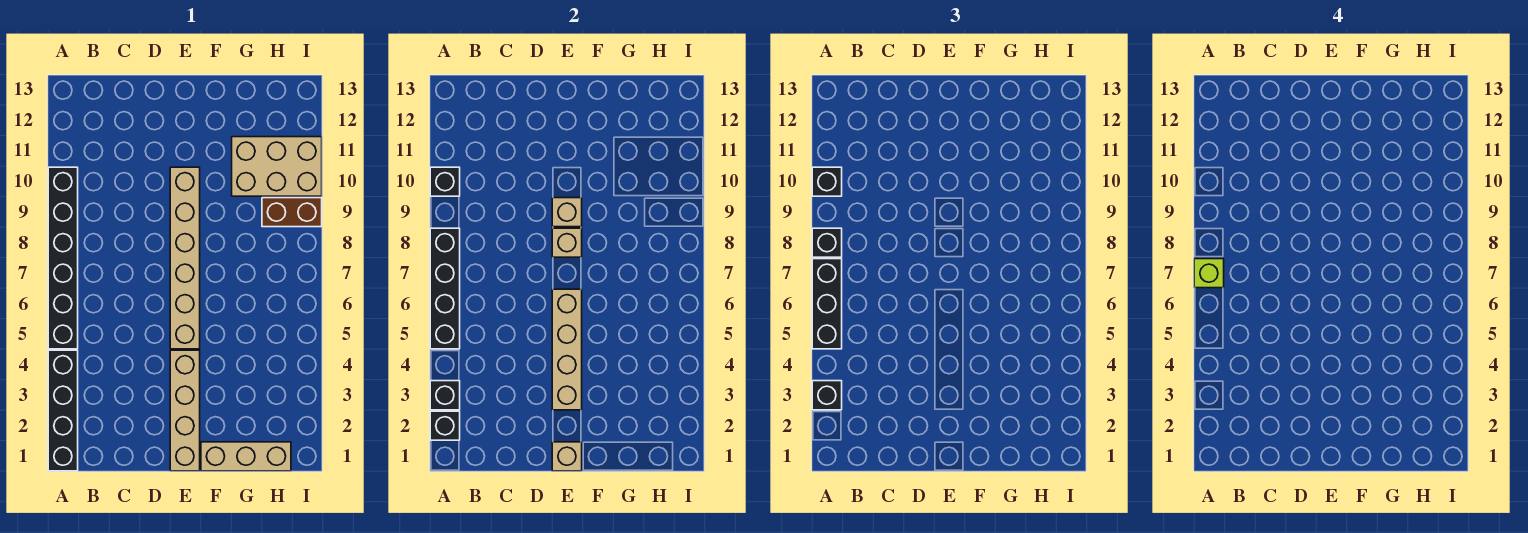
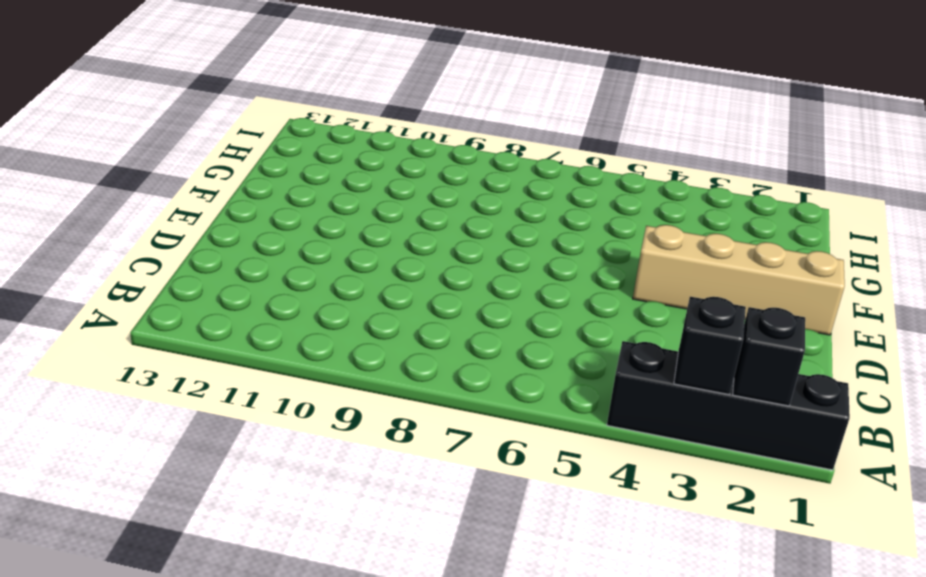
none -> black brick A5:A10 level 1
none -> tan brick E5:E10 level 1
none -> tan brick F1:H1 level 1

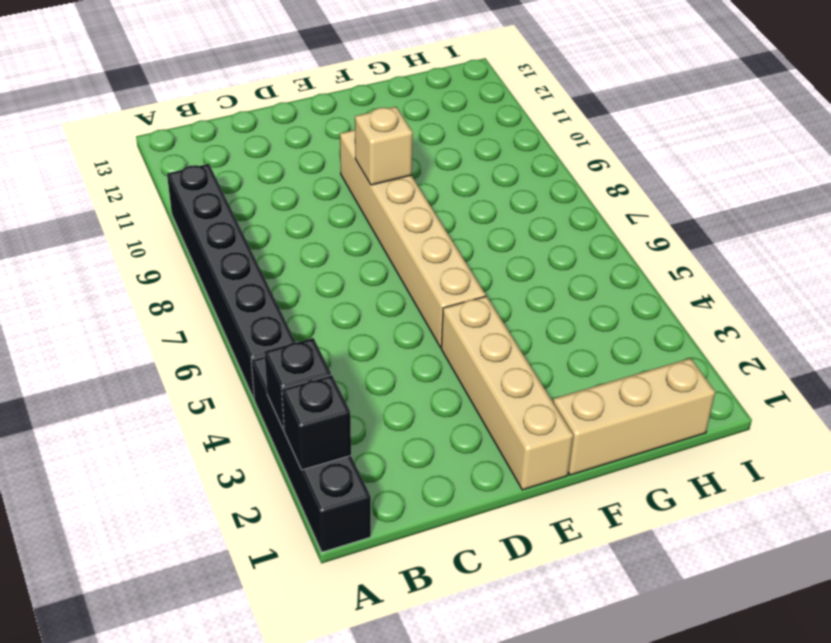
none -> tan brick G10:I11 level 1
none -> brown brick H9:I9 level 1
none -> black brick A5:A8 level 2

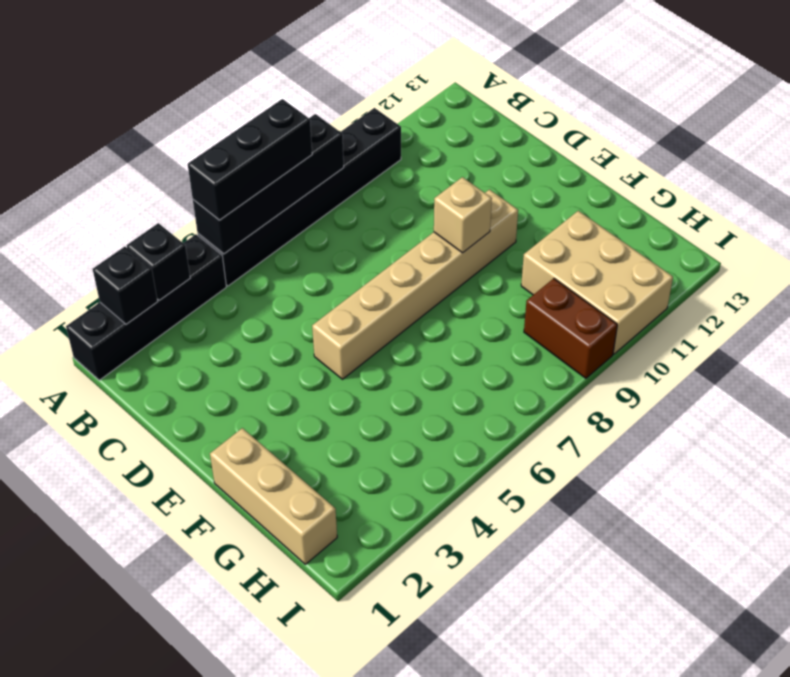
none -> tan brick E1:E4 level 1
none -> black brick A10 level 2
none -> tan brick E1 level 2

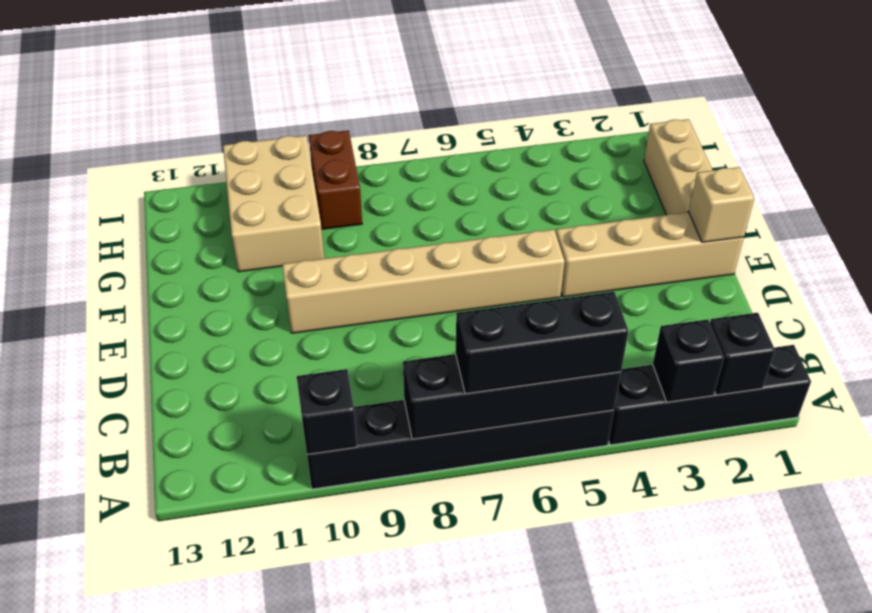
none -> tan brick E3:E6 level 2
none -> tan brick E8 level 2
none -> tan brick E9 level 2

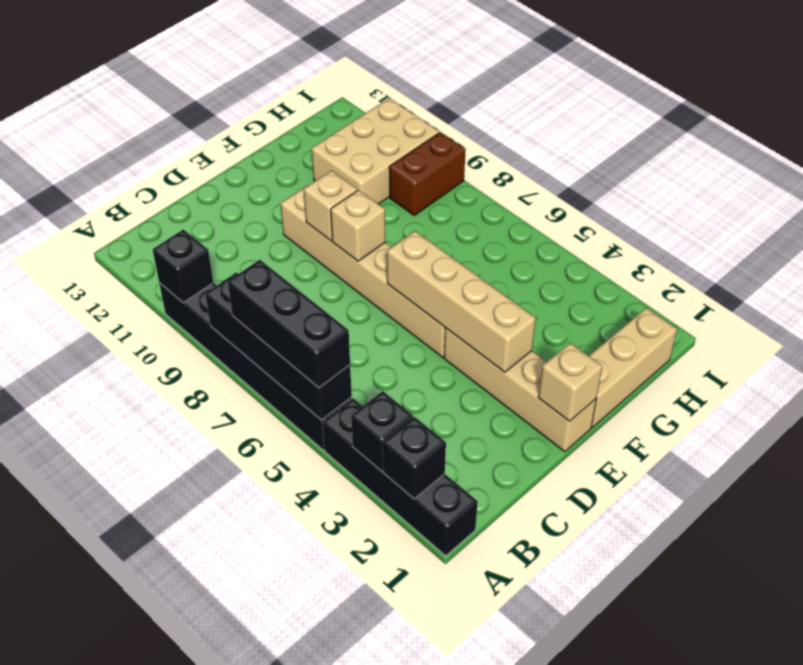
none -> black brick A3 level 3
none -> black brick A8 level 3
none -> black brick A10 level 3

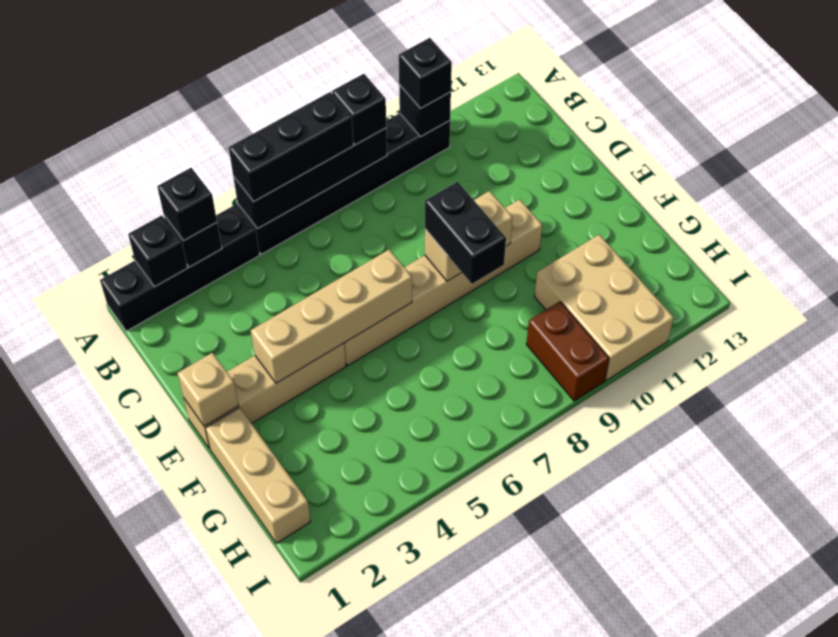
black brick E8:F8 level 3 -> none
none -> lime brick A7 level 4

